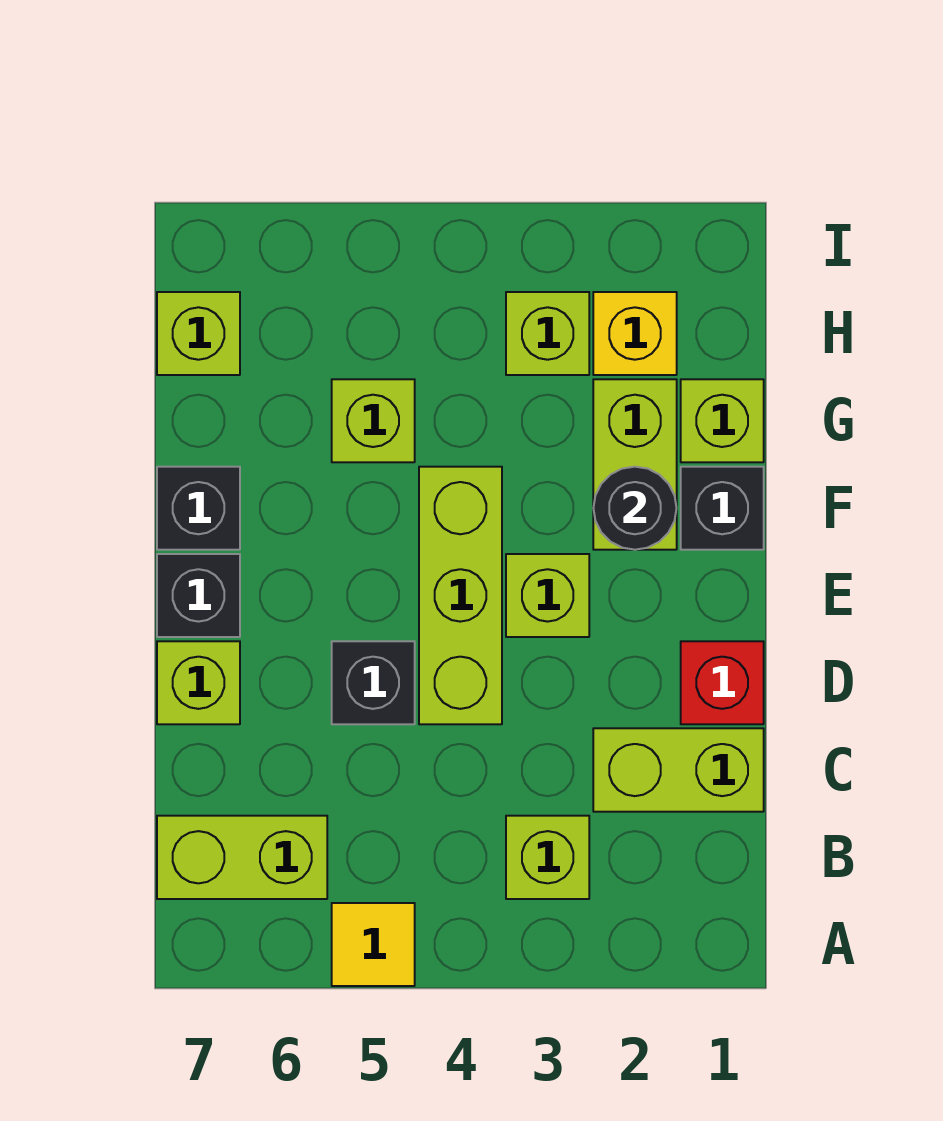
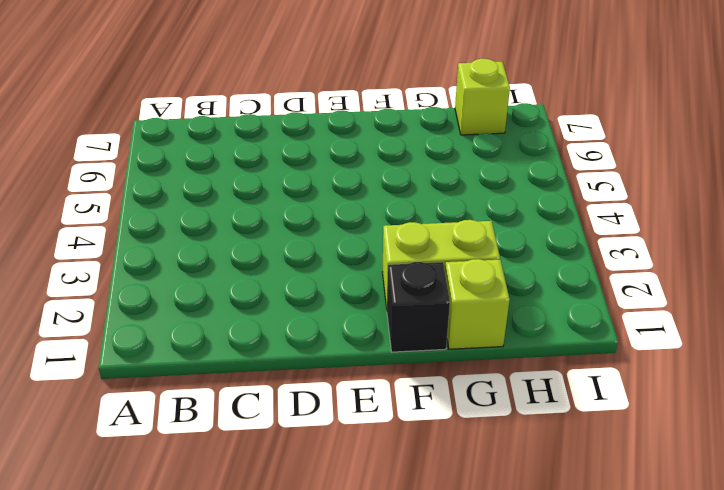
none -> yellow tile A5 level 1
none -> lime brick B3 level 1
none -> lime brick B6:B7 level 1

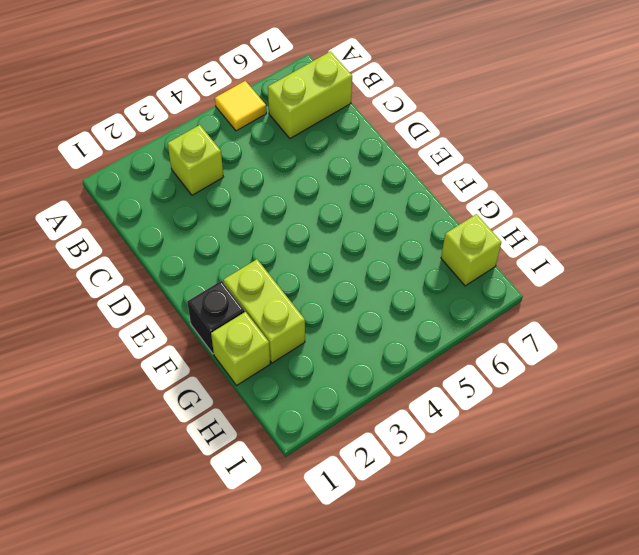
none -> lime brick C1:C2 level 1
none -> red brick D1 level 1
none -> lime brick D4:F4 level 1

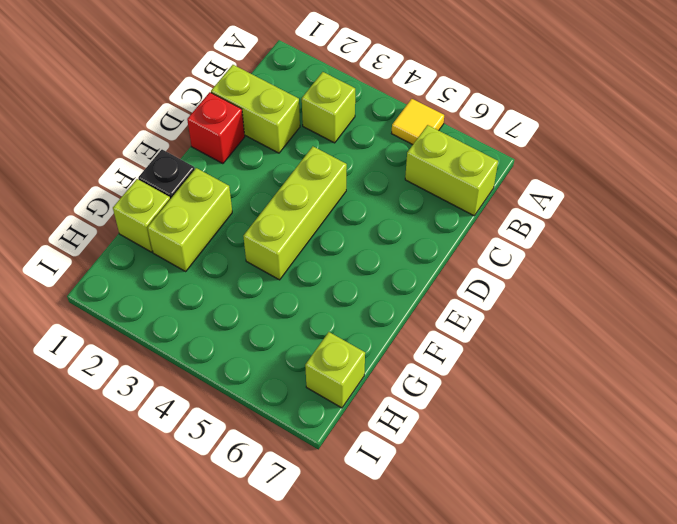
none -> black brick D5 level 1
none -> lime brick D7 level 1
none -> lime brick E3 level 1

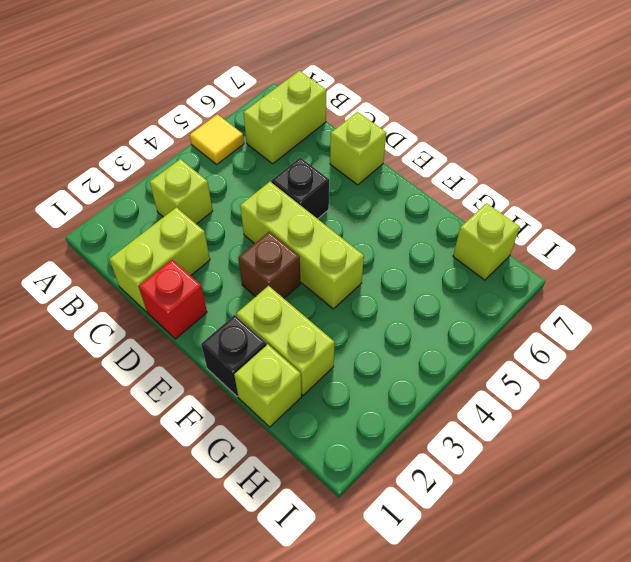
brown brick E3 level 1 -> lime brick E3 level 1
none -> black brick E7 level 1
none -> black brick F7 level 1
none -> lime brick G5 level 1

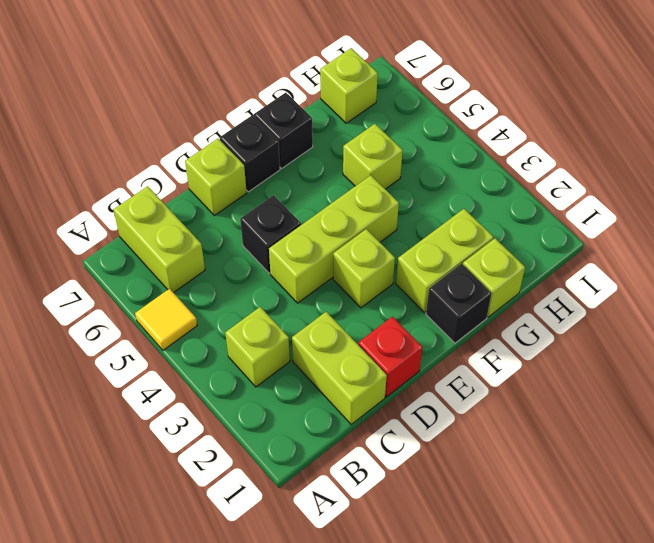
none -> yellow brick H2 level 1
none -> lime brick H3 level 1
none -> black round brick F2 level 2

